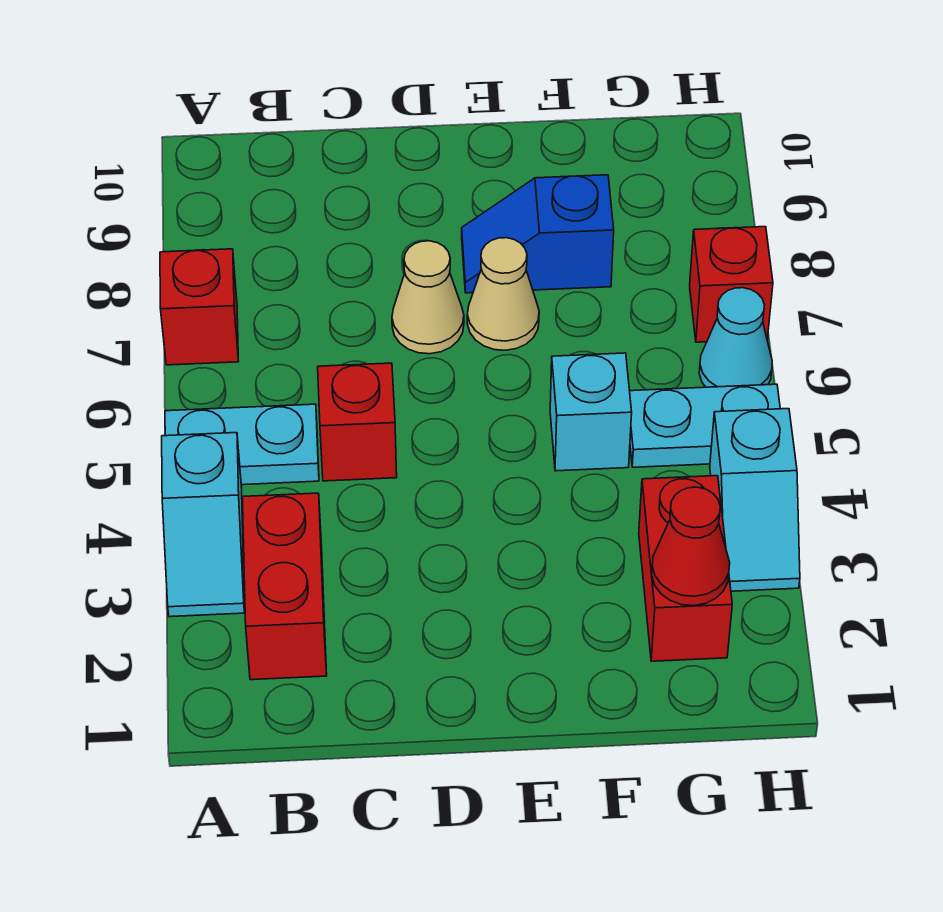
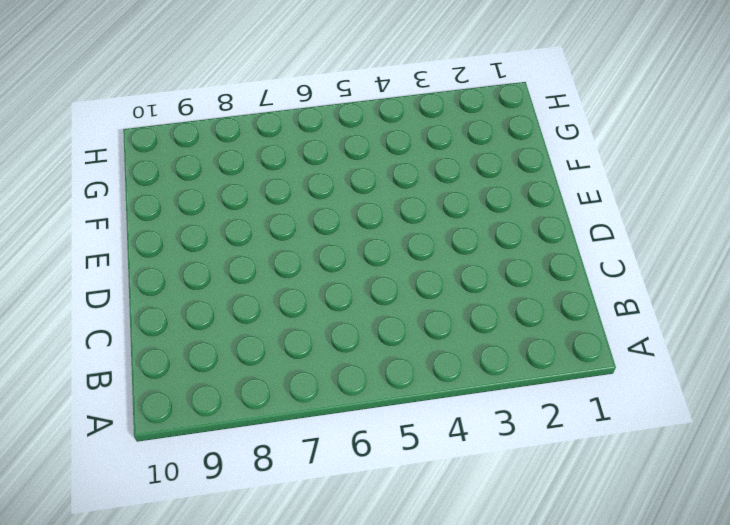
none -> cyan slope A3:A4 level 1 top 4
none -> cyan plate A5:B5 level 1
none -> red brick A7 level 1

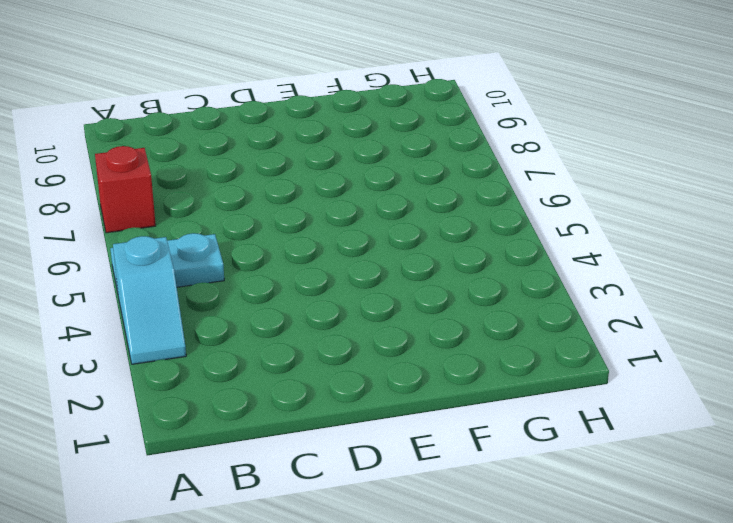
none -> red brick B2:B3 level 1
none -> red brick C5 level 1
none -> tan cone D7 level 1

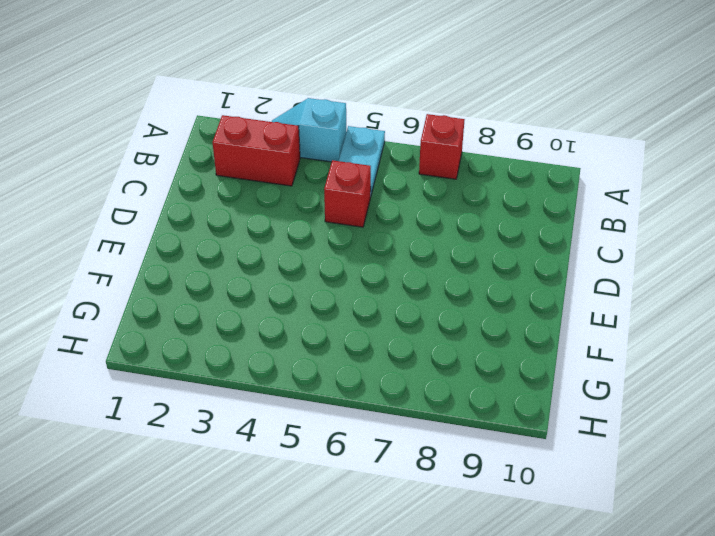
none -> tan cone D7 level 1
none -> tan cone E7 level 1
none -> blue slope E8:F8 level 1 top F

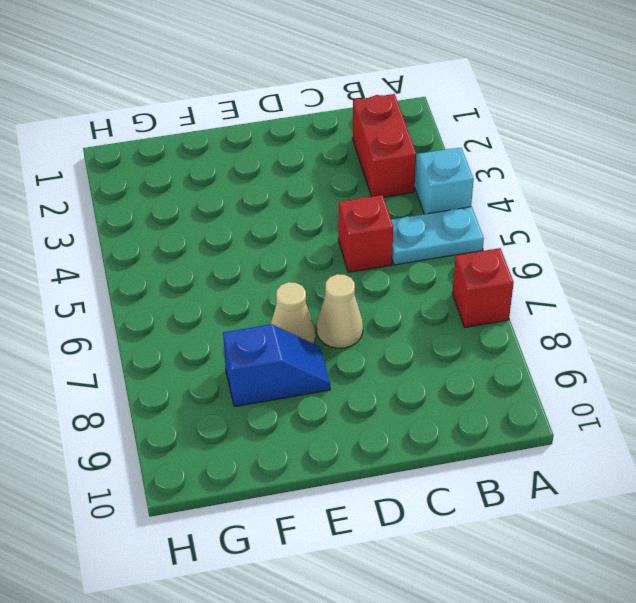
none -> cyan brick F5 level 1
none -> red brick G2:G3 level 1
none -> cyan plate G5:H5 level 1

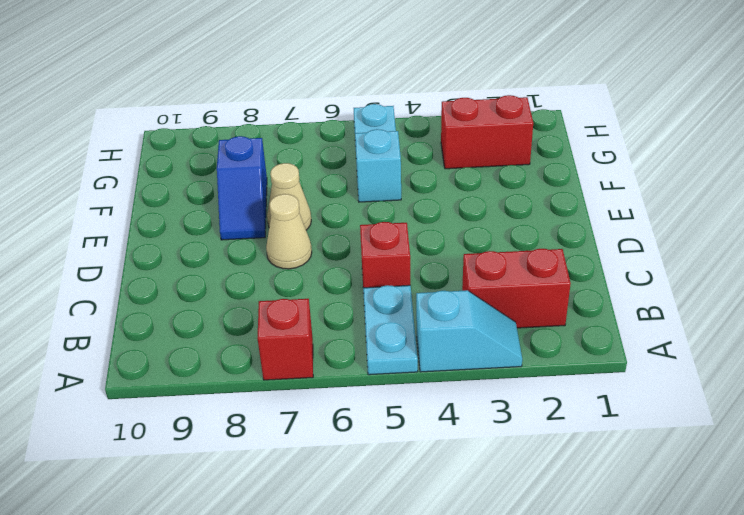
none -> cyan slope H3:H4 level 1 top 4
none -> cyan cone H6 level 1
none -> red brick H7 level 1

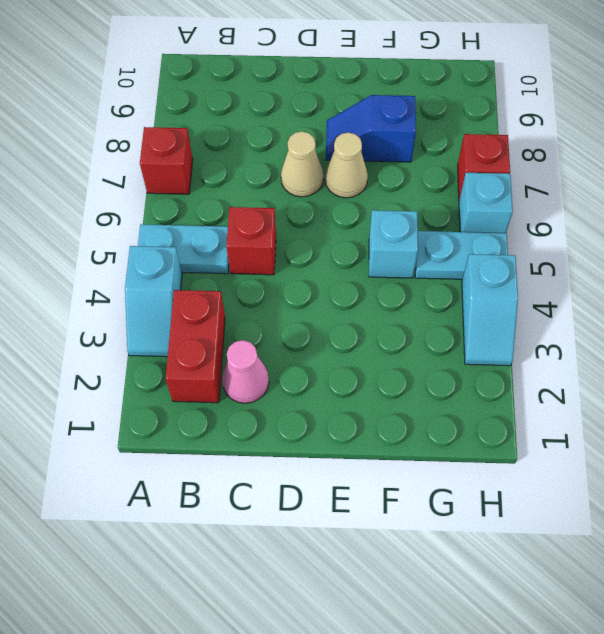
pink cone C2 level 1 -> none
cyan brick H6 level 1 -> cyan cone H6 level 1
none -> red brick G2:G3 level 1
none -> red cone G2 level 2

